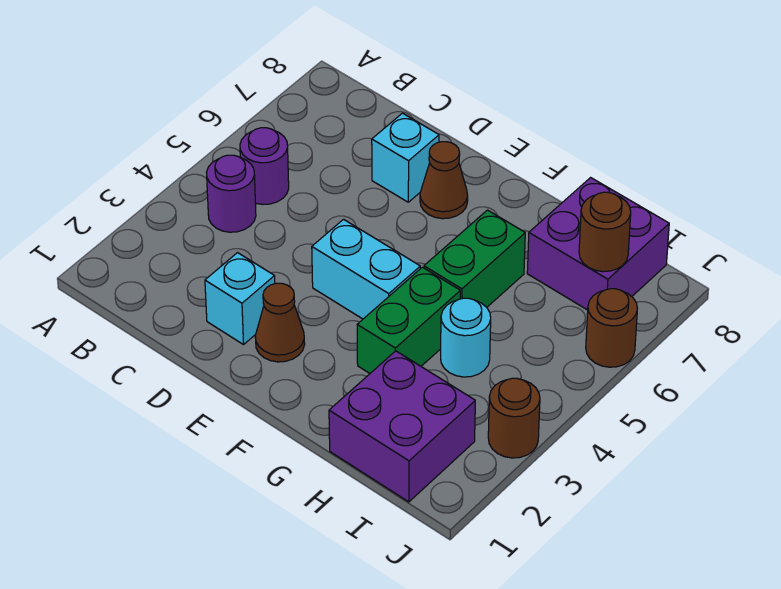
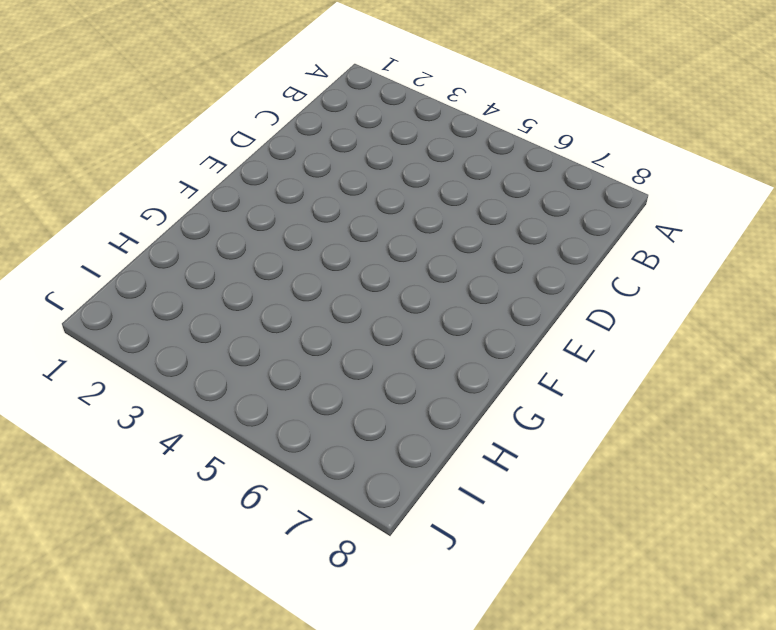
none -> purple round brick B4 level 1
none -> purple round brick B5 level 1
none -> cyan brick D2 level 1

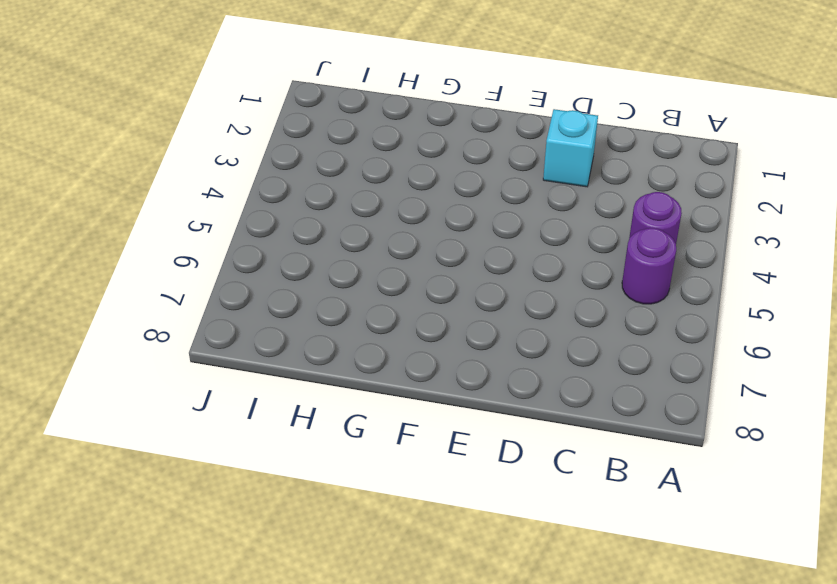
none -> cyan brick D7 level 1
none -> brown cone E2 level 1
none -> cyan brick E4:F4 level 1

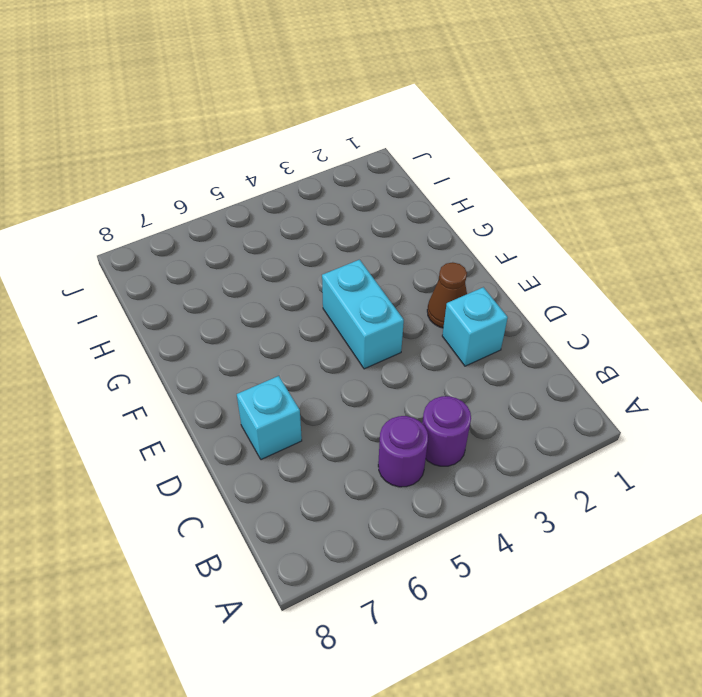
none -> brown cone E7 level 1
none -> green brick G3:G4 level 1
none -> green brick G5:G6 level 1

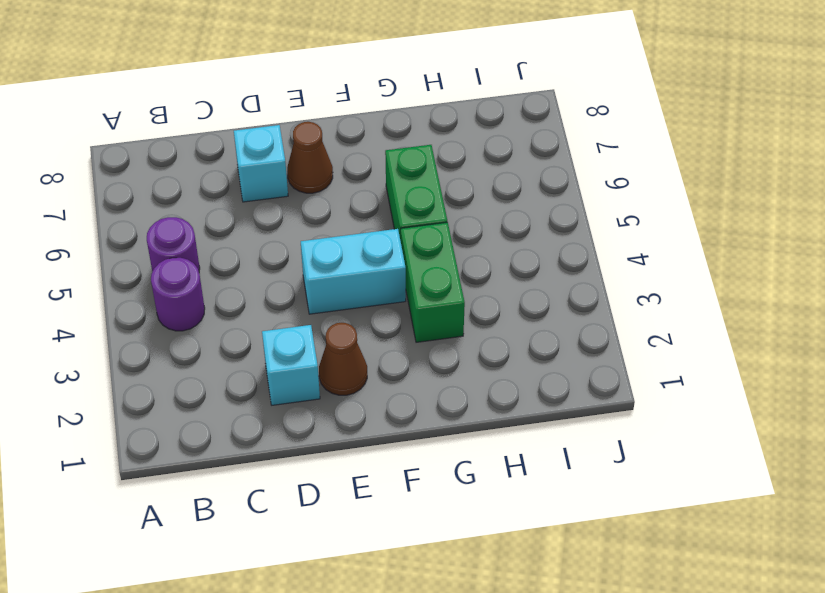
none -> purple brick H1:I2 level 1
none -> cyan round brick H4 level 1
none -> purple brick H7:I8 level 1

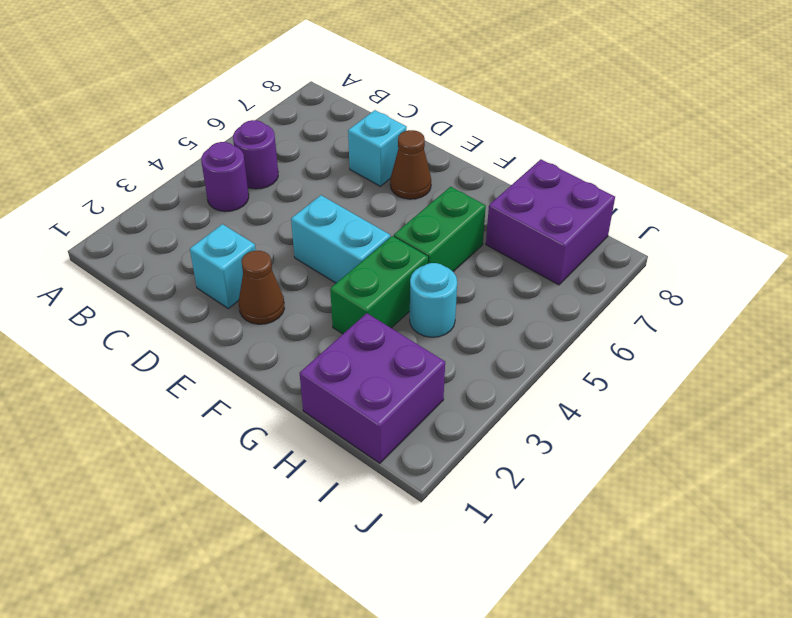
none -> brown round brick J3 level 1
none -> brown round brick J6 level 1
none -> brown round brick I7 level 2

